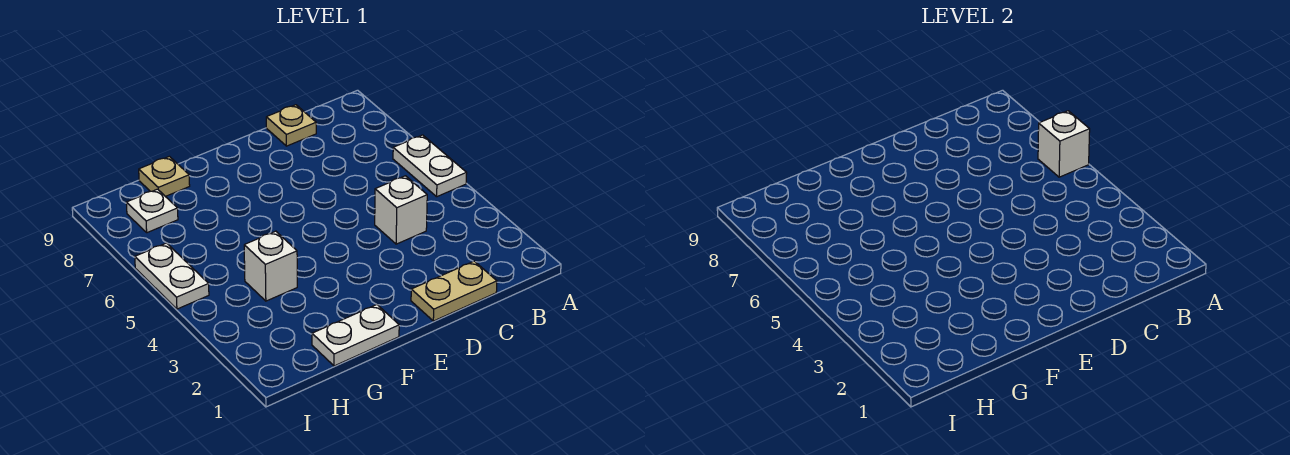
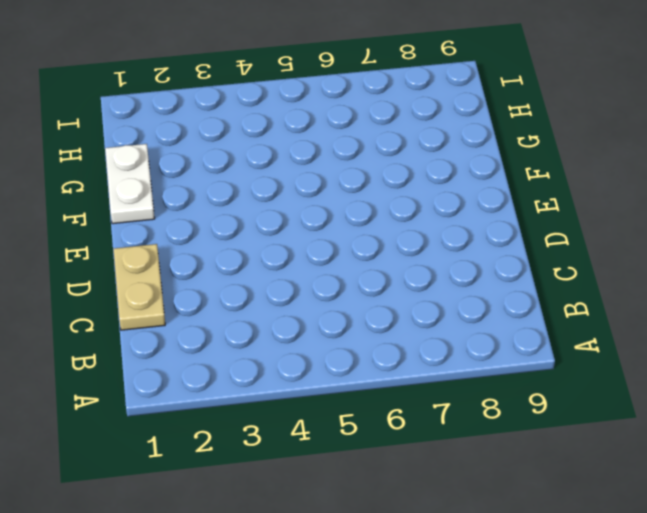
none -> white plate A5:A6 level 1
none -> white brick C4 level 1

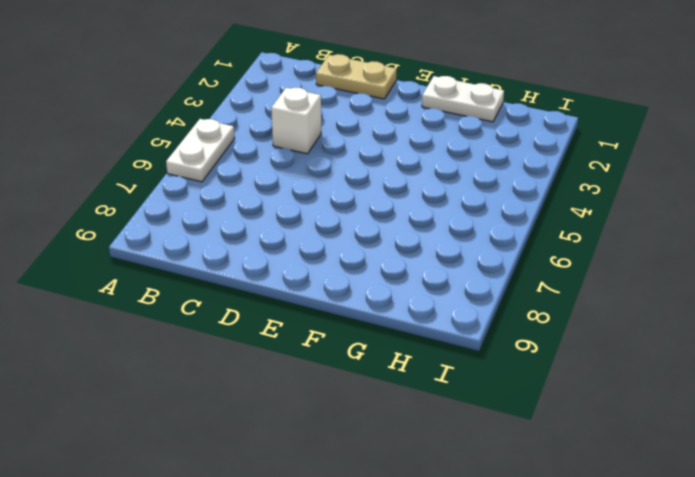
none -> tan plate C9 level 1
none -> white brick G4 level 1

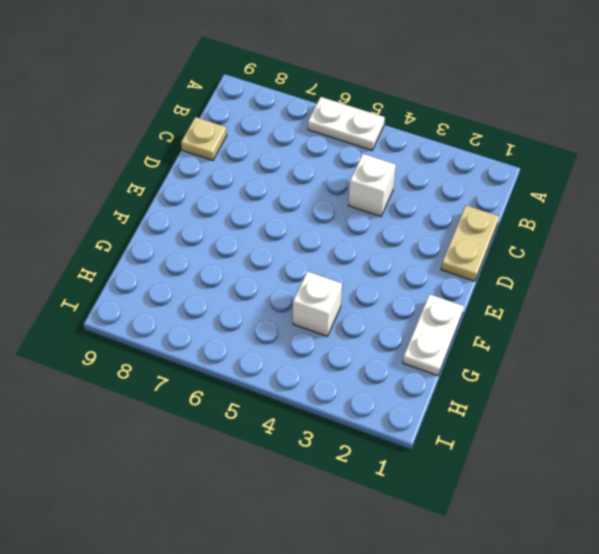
none -> tan plate G9 level 1
none -> white plate H8 level 1

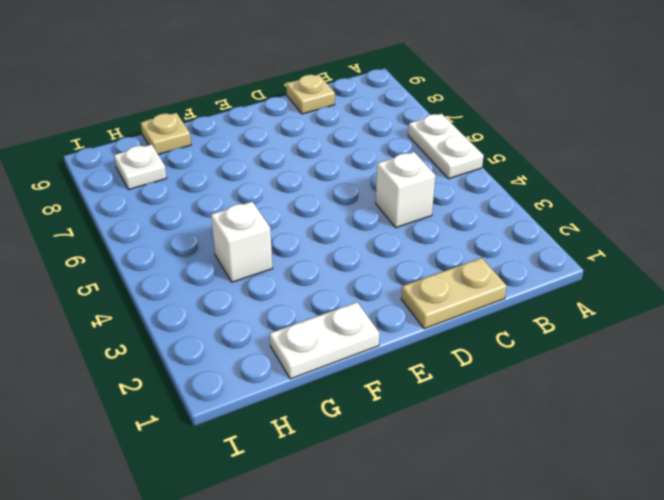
none -> white plate I5:I6 level 1
none -> white brick A6 level 2

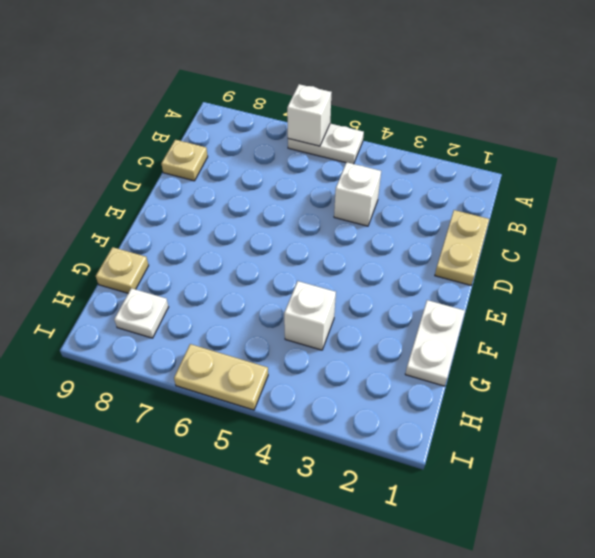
tan plate I5:I6 level 1 -> white plate I5:I6 level 1

